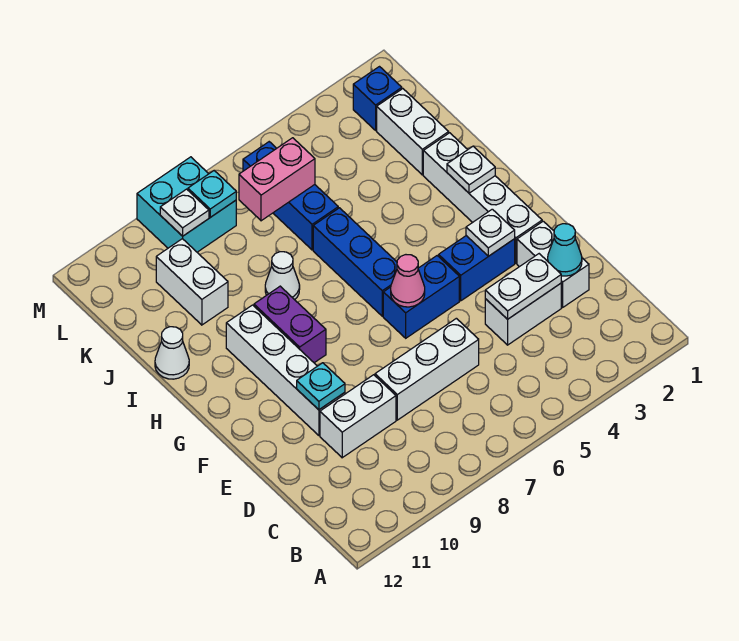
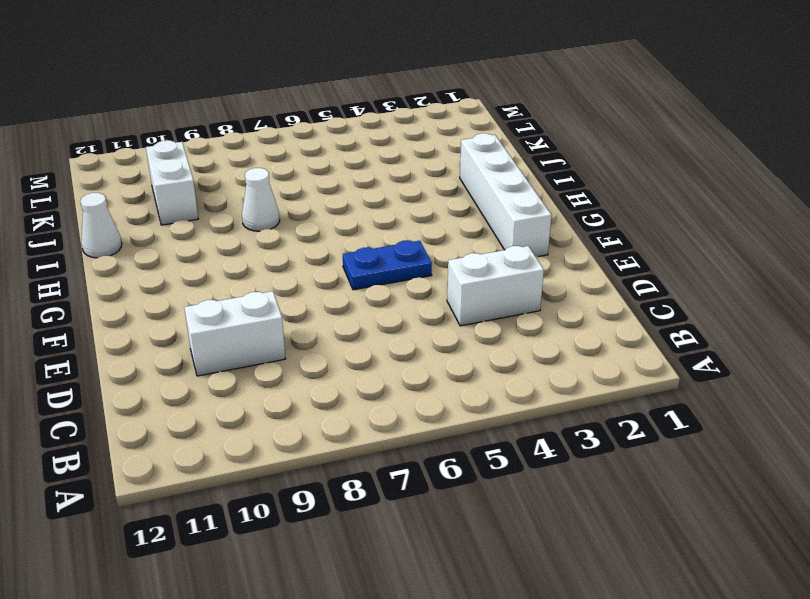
blue plate F5:F6 level 1 -> blue brick F5:F6 level 1
none -> white brick D2:E2 level 1
none -> white brick D6:D8 level 1
none -> white brick E10:H10 level 1

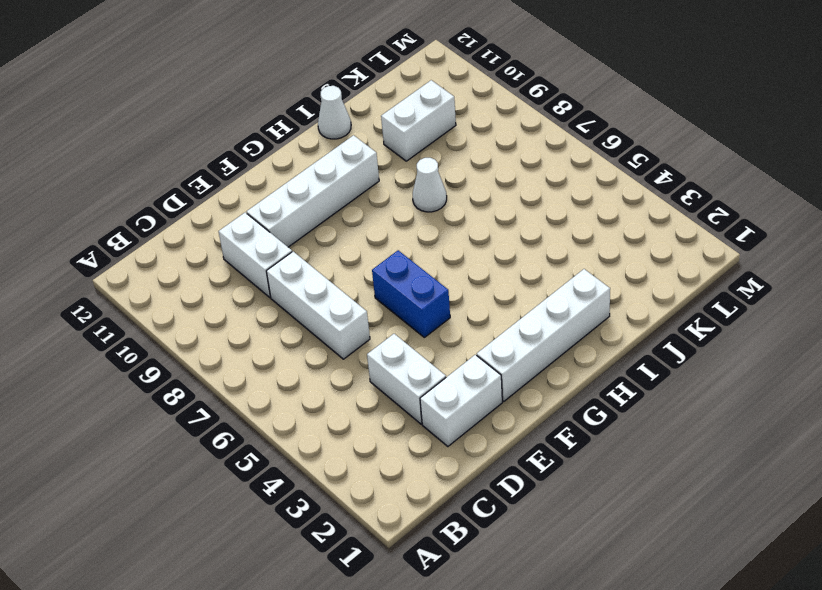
none -> blue brick F3:F4 level 1
none -> blue brick G6:I6 level 1
none -> purple brick G9:H9 level 1

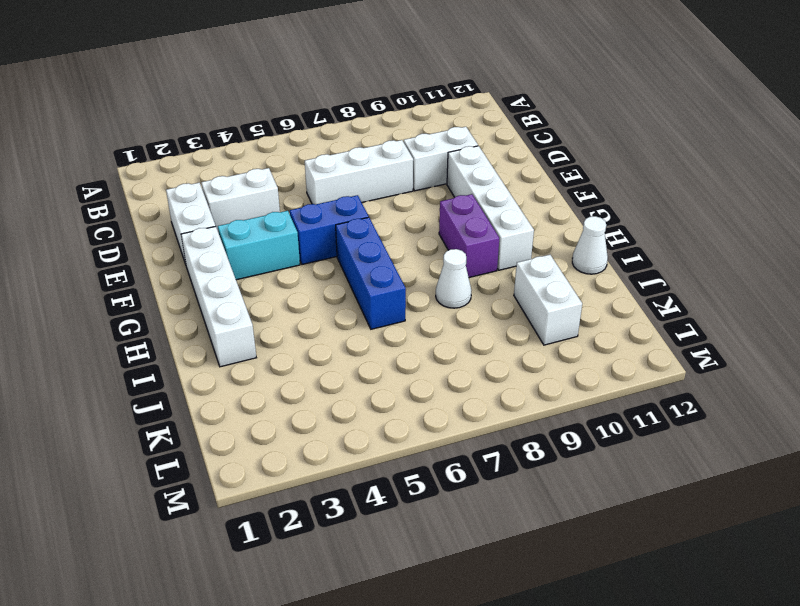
cyan brick F3:F4 level 1 -> blue brick F3:F4 level 1
none -> white brick J2:K2 level 1
none -> blue brick J6:L6 level 1
none -> blue brick L2 level 1

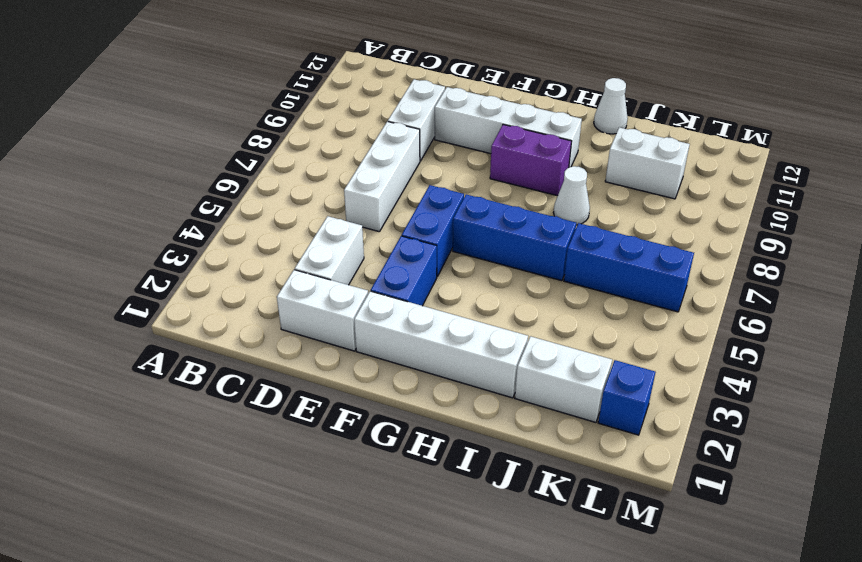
none -> cyan brick L8:M9 level 1
none -> cyan cone D2 level 2
none -> white plate D3:D4 level 2

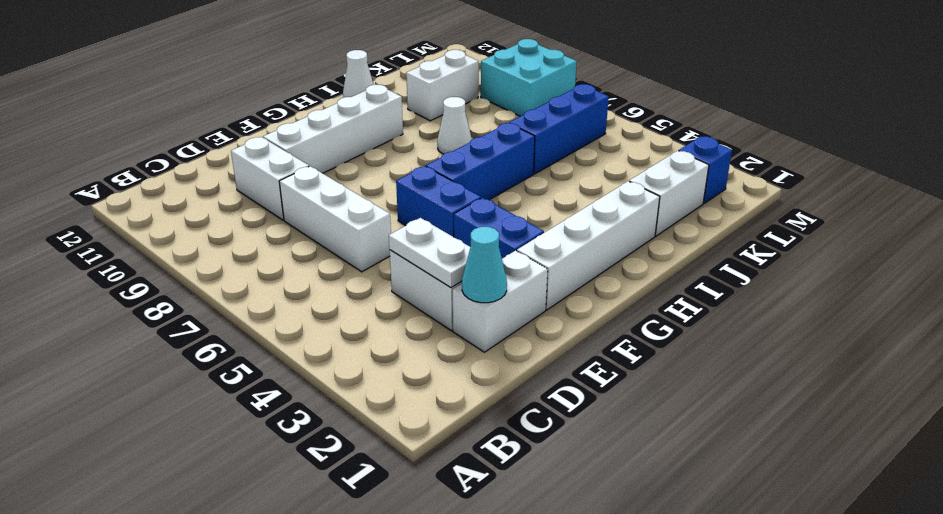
none -> purple brick G9:H9 level 1
none -> cyan plate E10 level 2
none -> white plate F3 level 2

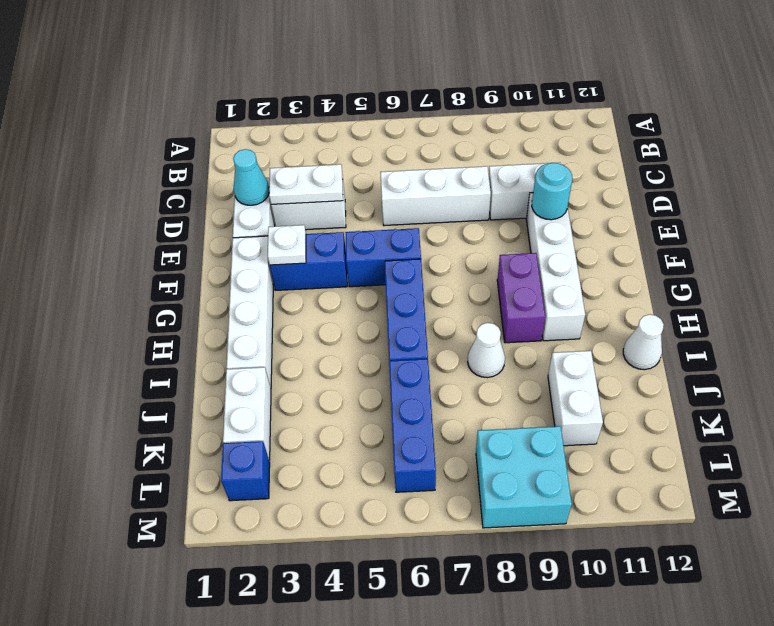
cyan round brick E10 level 2 -> cyan plate E10 level 2
none -> pink cone F6 level 2
none -> white plate H2 level 2
none -> pink brick K6:K7 level 2

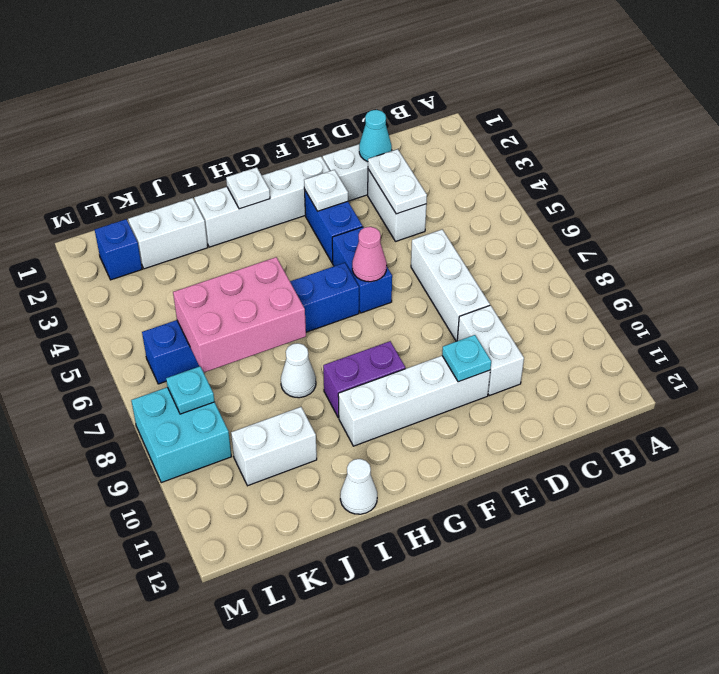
pink brick I6:K7 level 2 -> pink brick K6:K7 level 2
none -> white plate L9 level 2

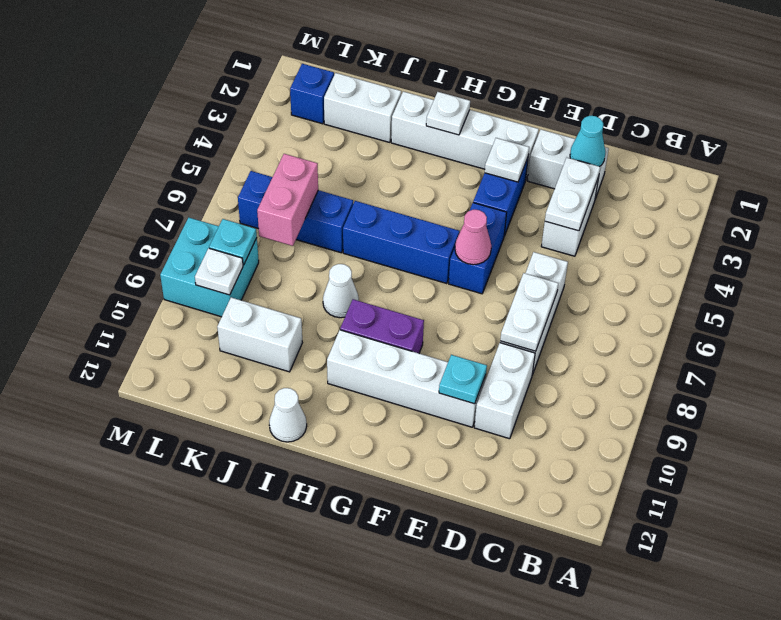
white plate D7:D8 level 2 -> none

